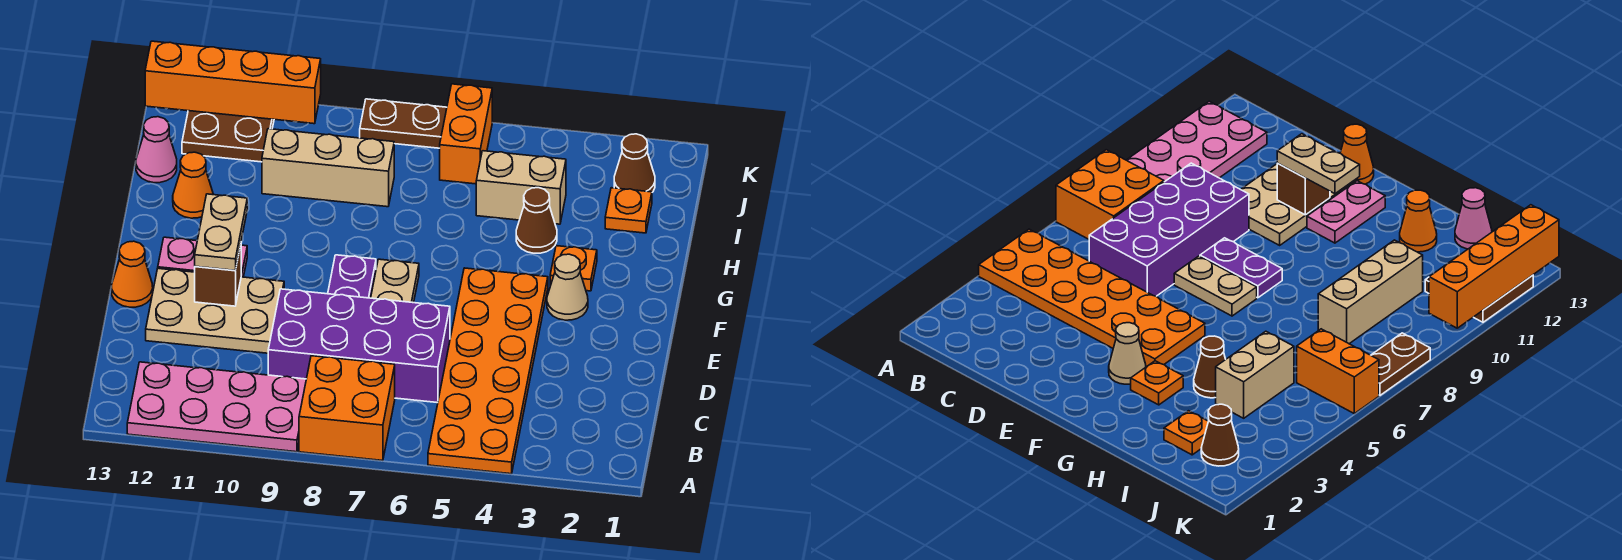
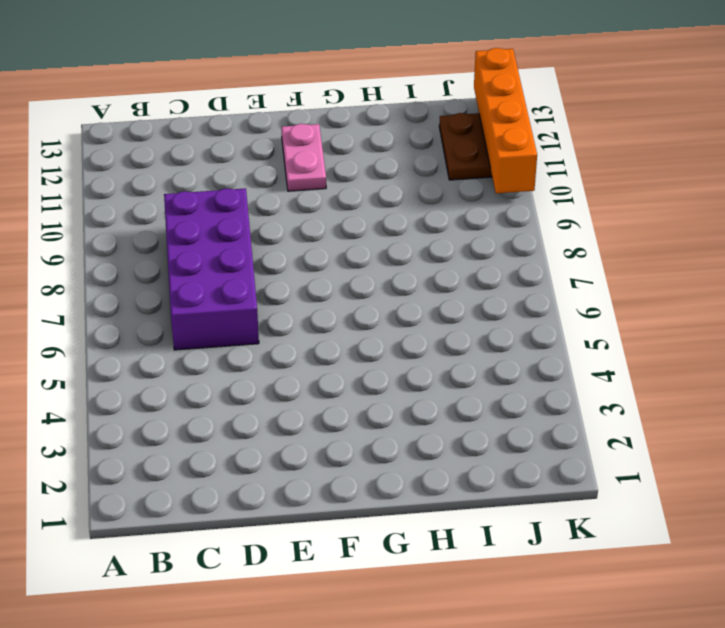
none -> orange plate A4:F5 level 1
none -> orange brick A7:B8 level 1
none -> pink plate A9:B12 level 1

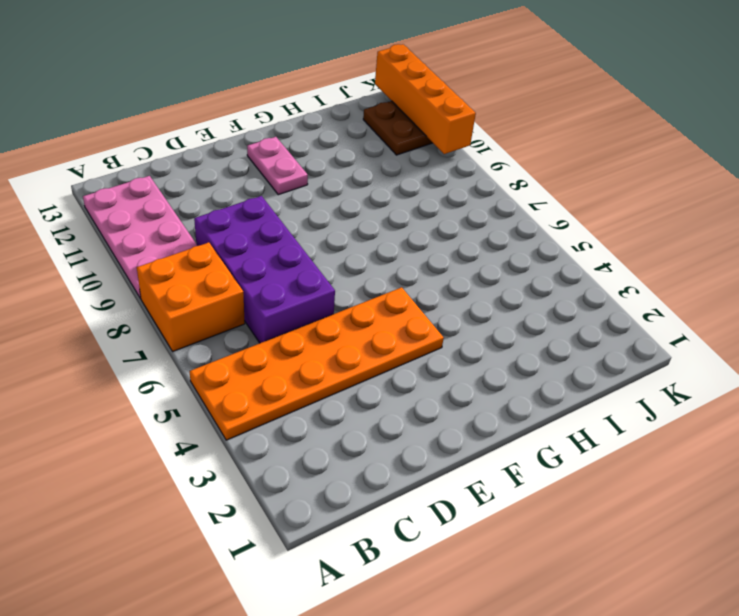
none -> tan plate D10:E12 level 1
none -> tan plate E7:F7 level 1
none -> purple plate E8:F8 level 1

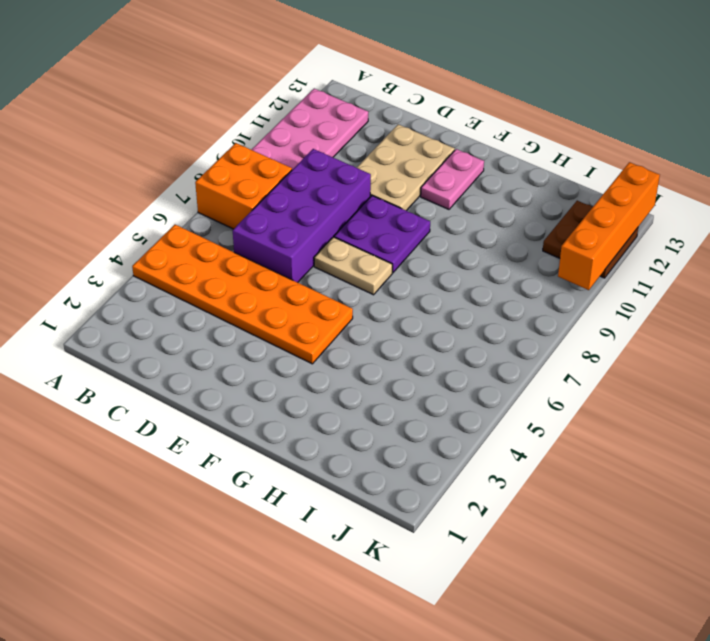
purple plate E8:F9 level 1 -> purple plate E8:F8 level 1
none -> orange cone E13 level 1
none -> tan cone F3 level 1
none -> orange plate G3 level 1

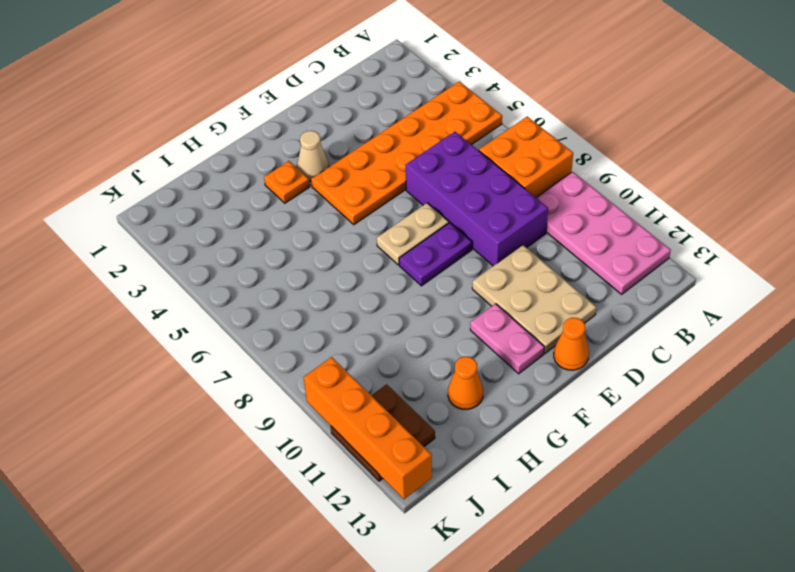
none -> brown cone H4 level 1
none -> orange plate I2 level 1
none -> tan brick I4:I5 level 1

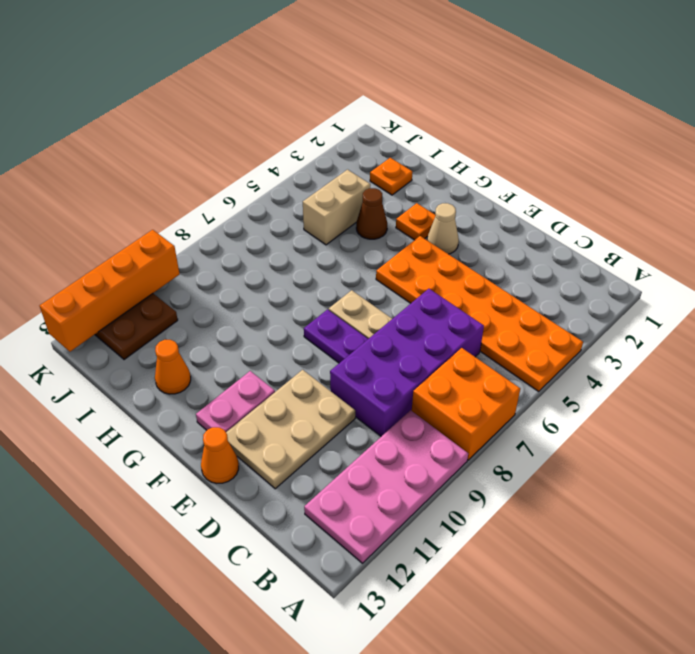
none -> tan brick I8:I10 level 1
none -> pink cone I13 level 1
none -> brown cone J2 level 1

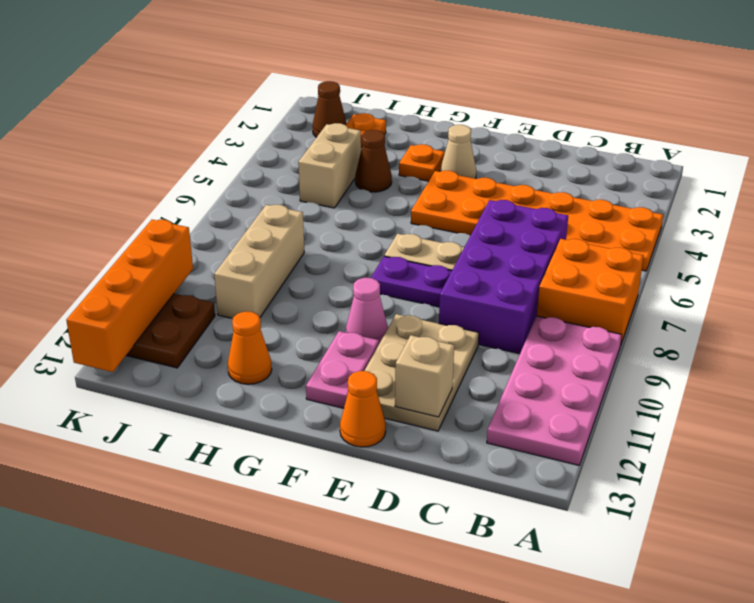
tan brick D12 level 2 -> none
pink cone F10 level 1 -> pink cone I13 level 1
none -> orange brick J6:K6 level 1
none -> brown plate K7:K8 level 1
none -> brown brick E11 level 2

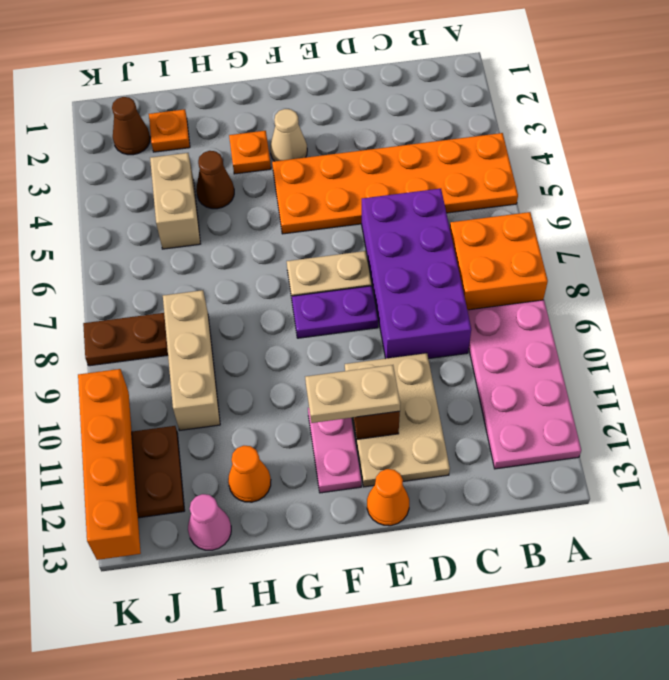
brown plate J8:K8 level 1 -> brown plate K7:K8 level 1
none -> orange brick J6:K6 level 1

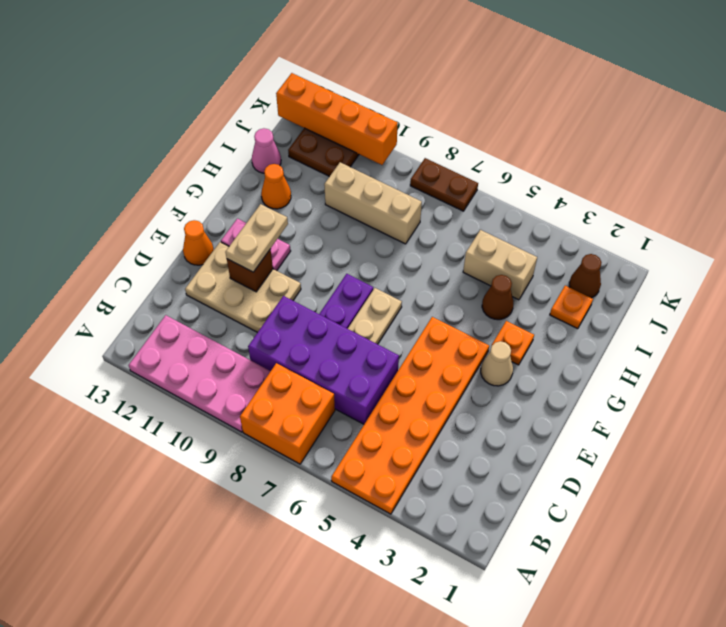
none -> orange brick J6:K6 level 1

